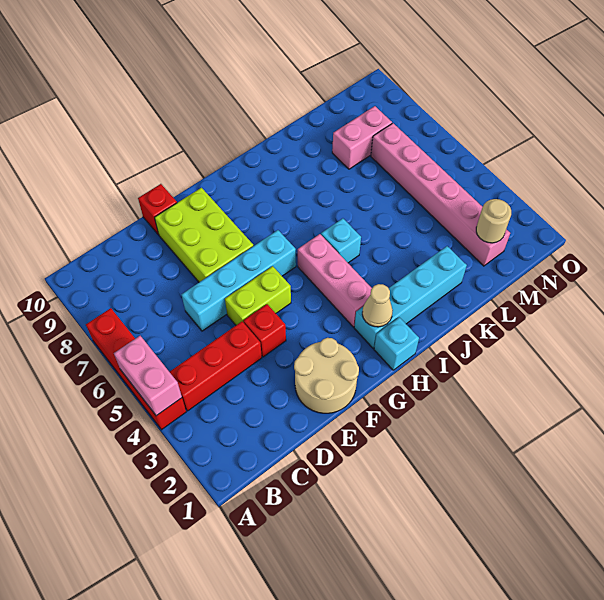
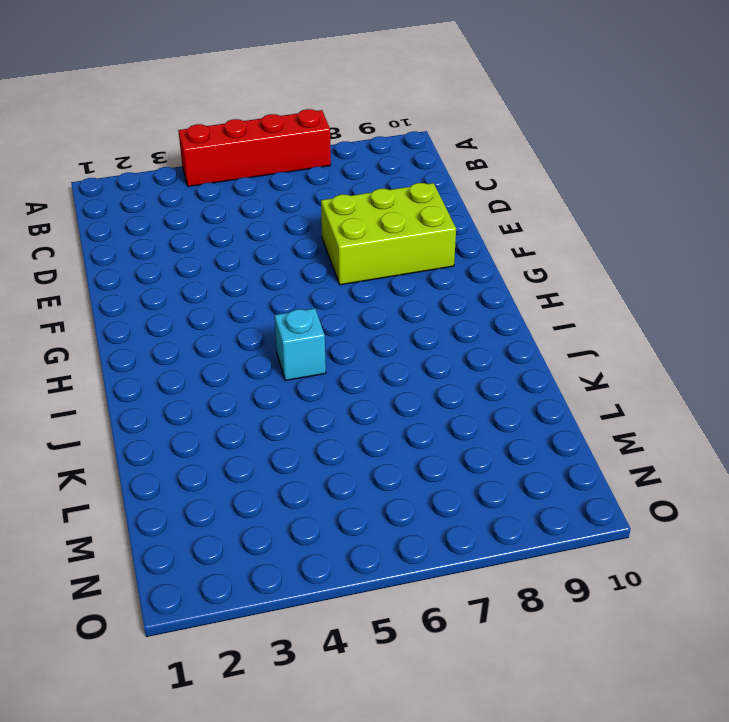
none -> red brick B4:D4 level 1
none -> cyan brick D6:G6 level 1
none -> tan round brick E1:F2 level 1

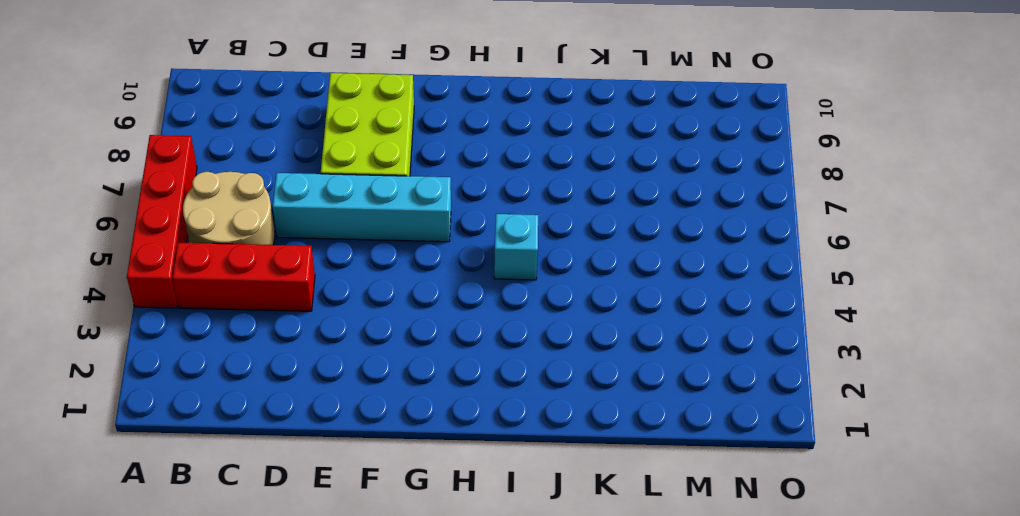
tan round brick B5:C6 level 1 -> tan round brick E1:F2 level 1
none -> red brick E4 level 1
none -> lime brick E5:F5 level 1
none -> red brick E10 level 1

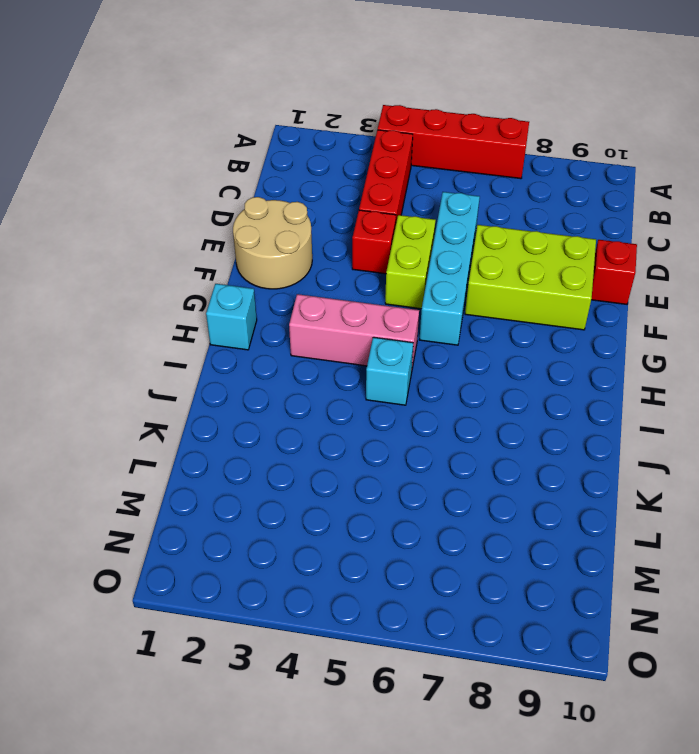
none -> cyan brick H2:K2 level 1
none -> pink brick L8:M8 level 1
none -> pink brick M2:M7 level 1

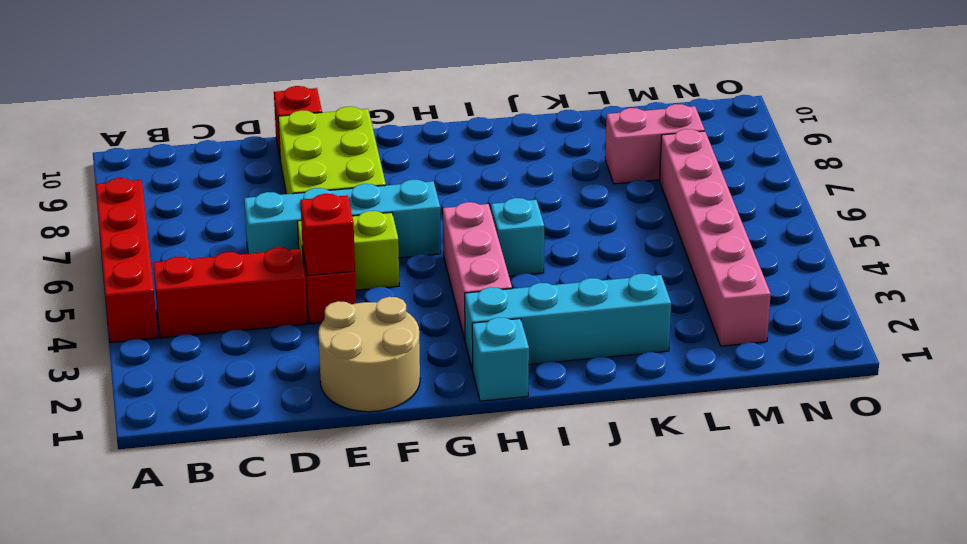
red brick E4 level 2 -> none
none -> pink brick A4:A5 level 2
none -> tan cone H2 level 2
none -> tan round brick M2 level 2

